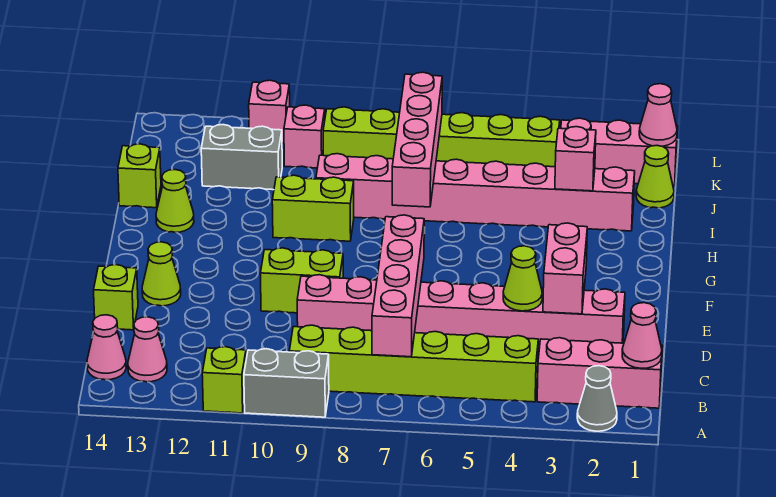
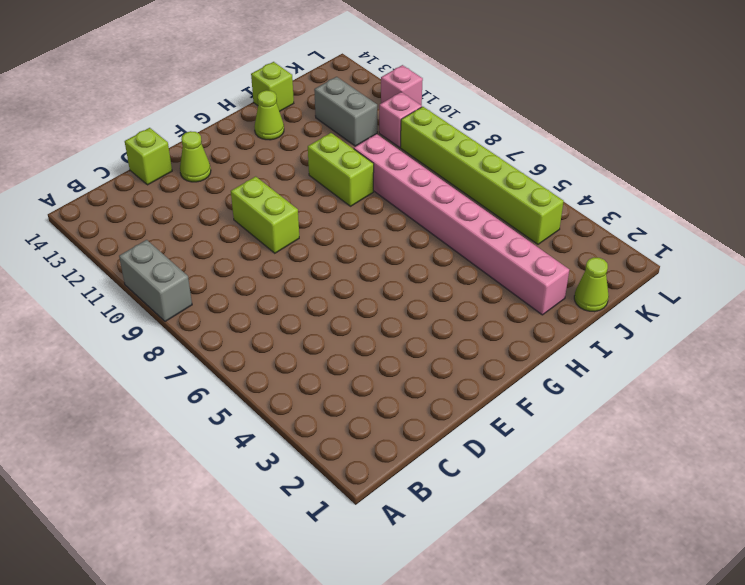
none -> grey cone A2 level 1
none -> lime brick A11 level 1
none -> pink brick B1:B3 level 1

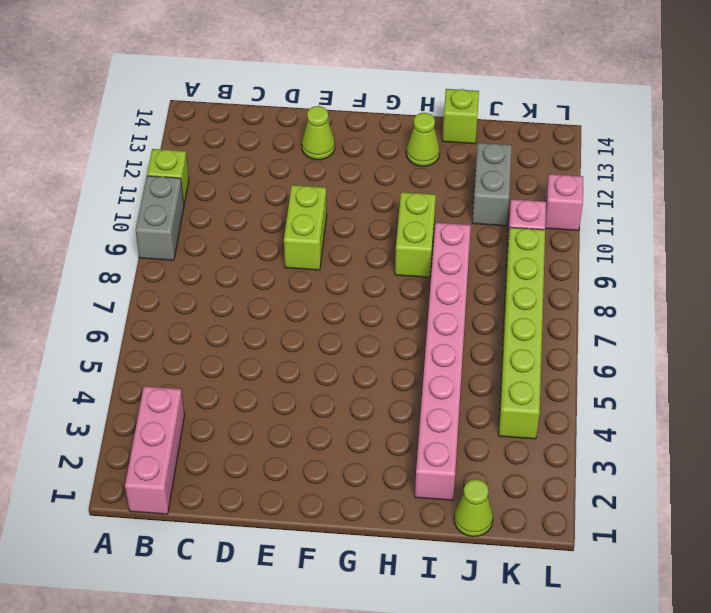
none -> grey cone A2 level 1
none -> lime brick B4:B9 level 1
none -> pink cone B13 level 1

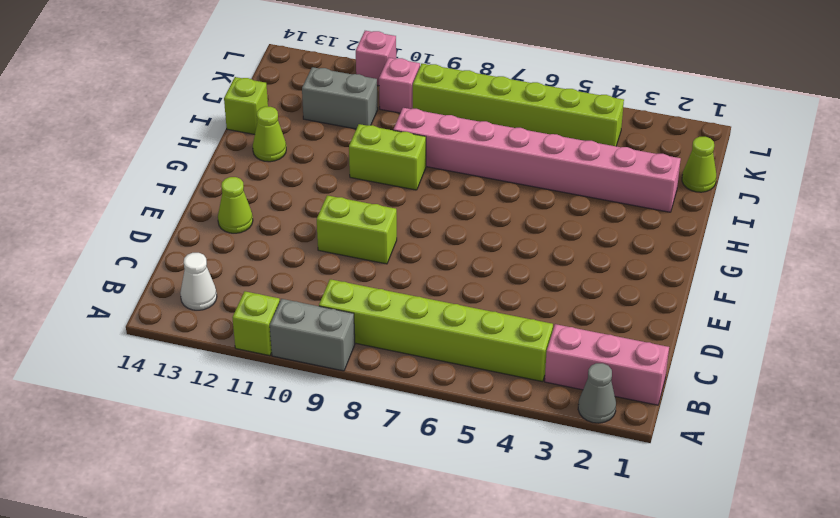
white cone B13 level 1 -> pink cone B13 level 1
none -> pink cone B14 level 1
none -> pink brick D2:D9 level 1
none -> lime brick D14 level 1

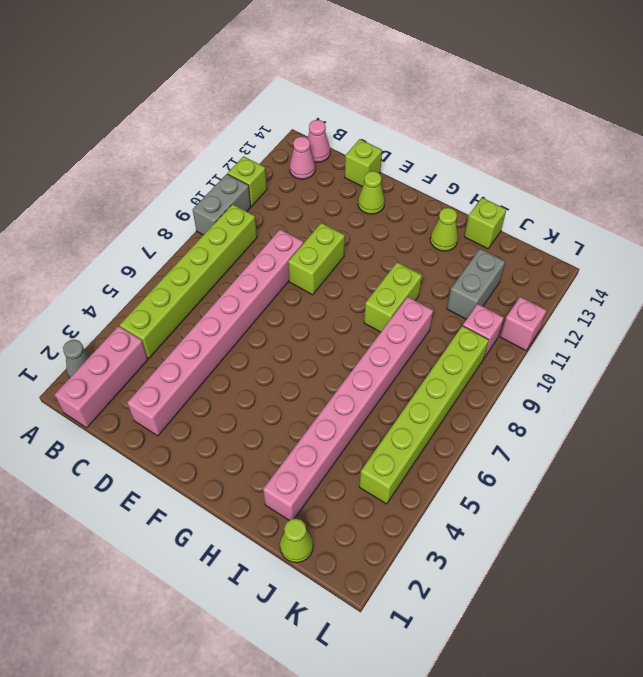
none -> pink brick K1:K3 level 1
none -> pink cone B1 level 2
none -> pink brick B7:E7 level 2

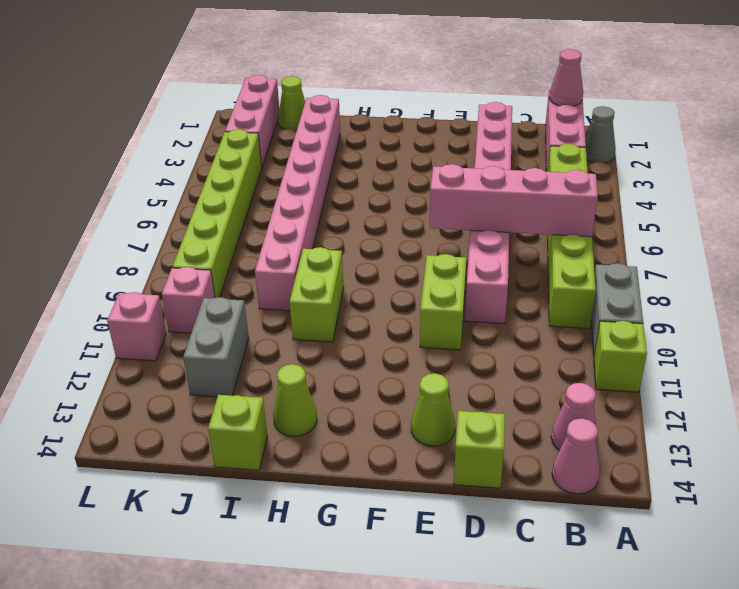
none -> pink brick D3:E3 level 2
none -> lime cone D4 level 2
none -> pink brick H7:K7 level 2

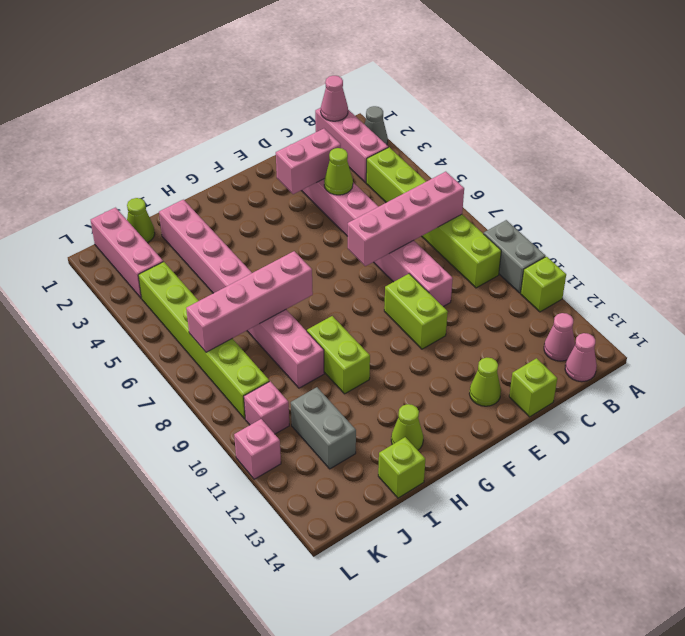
none -> pink brick I3 level 2
none -> pink cone K1 level 2

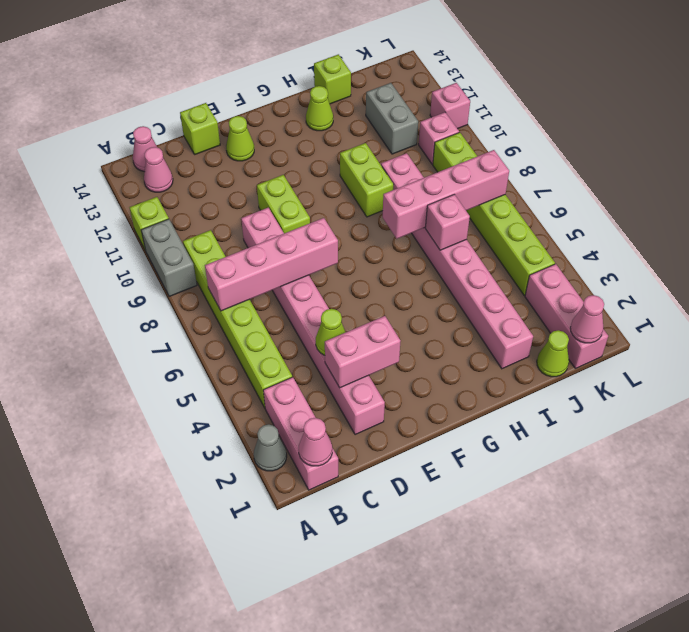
pink brick I6 level 2 -> pink brick I3 level 2

